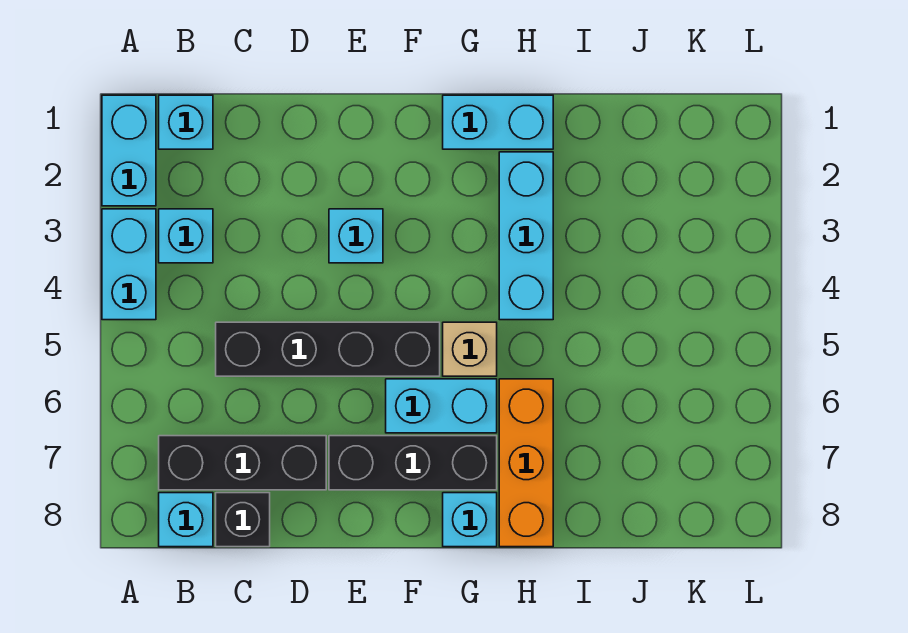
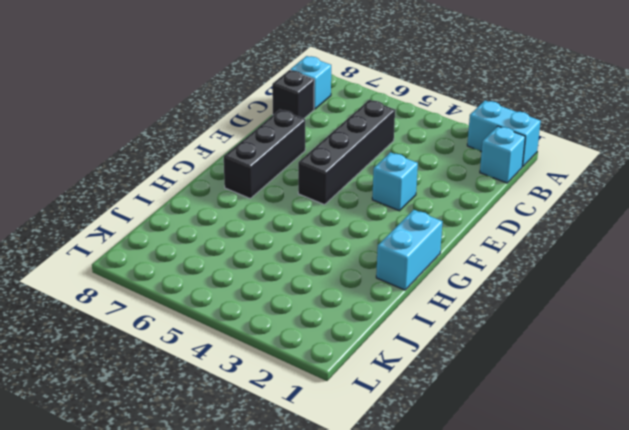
none -> cyan brick A3:A4 level 1
none -> cyan brick B3 level 1
none -> black brick B7:D7 level 1

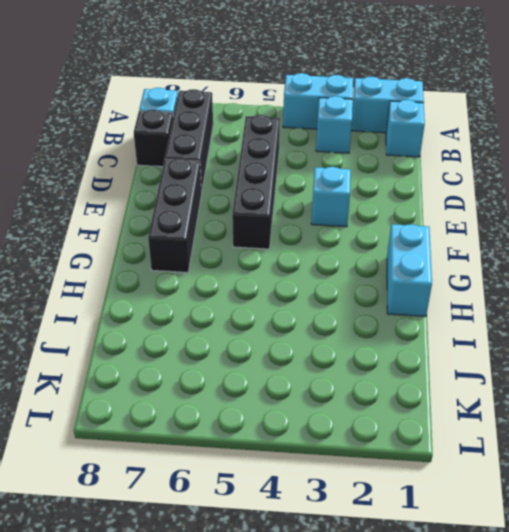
none -> cyan brick F6:G6 level 1
none -> tan brick G5 level 1
none -> cyan brick G8 level 1

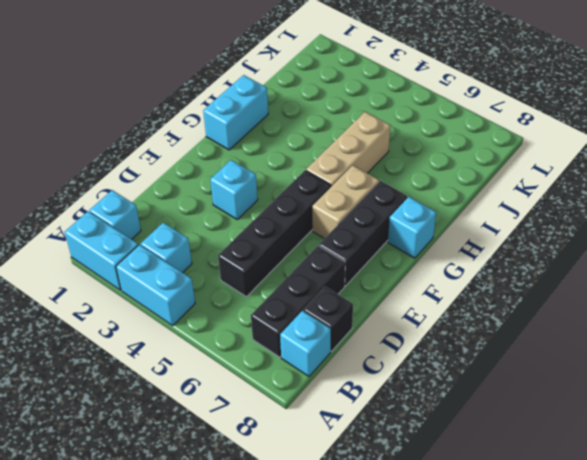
tan brick F6:G6 level 1 -> cyan brick F6:G6 level 1
tan brick G5:I5 level 1 -> tan brick G5 level 1
none -> cyan brick H2:H4 level 1
none -> orange brick H6:H8 level 1

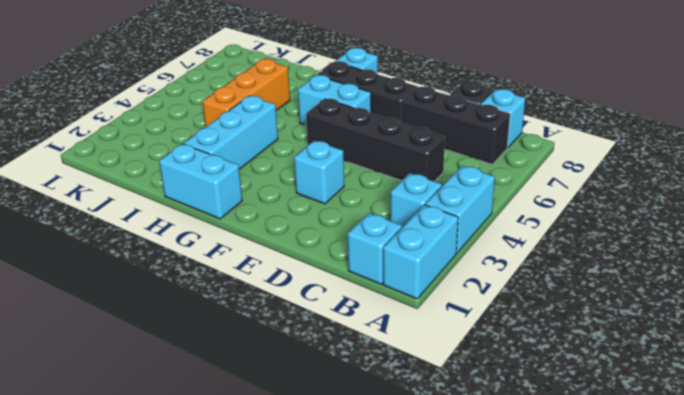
orange brick I4:I6 level 1 -> orange brick H6:H8 level 1
none -> tan brick G5 level 1

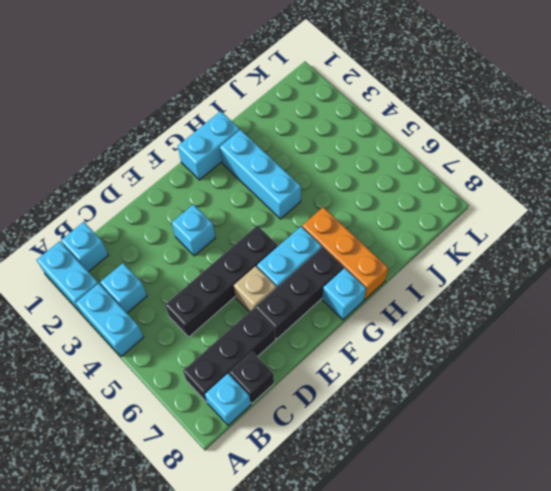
tan brick E6 level 1 -> tan brick G5 level 1

